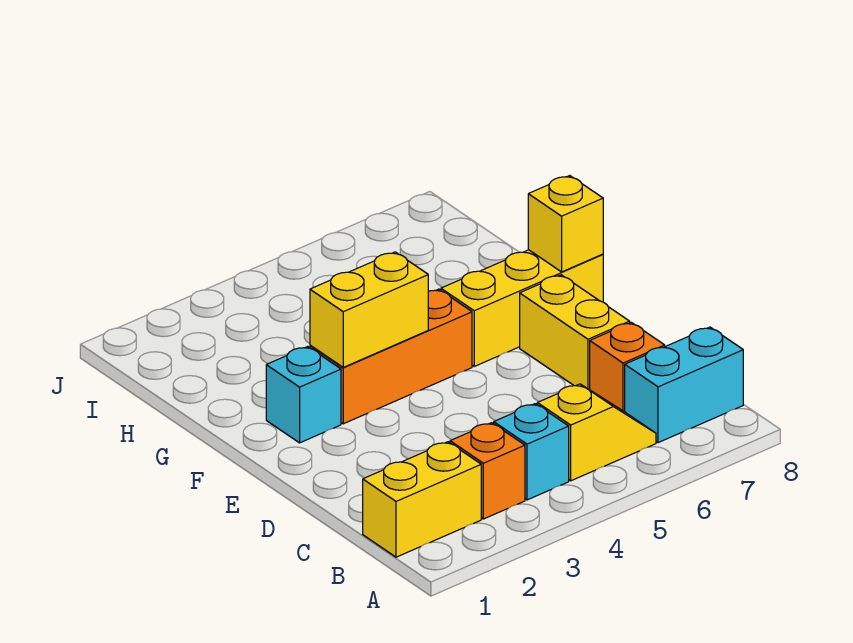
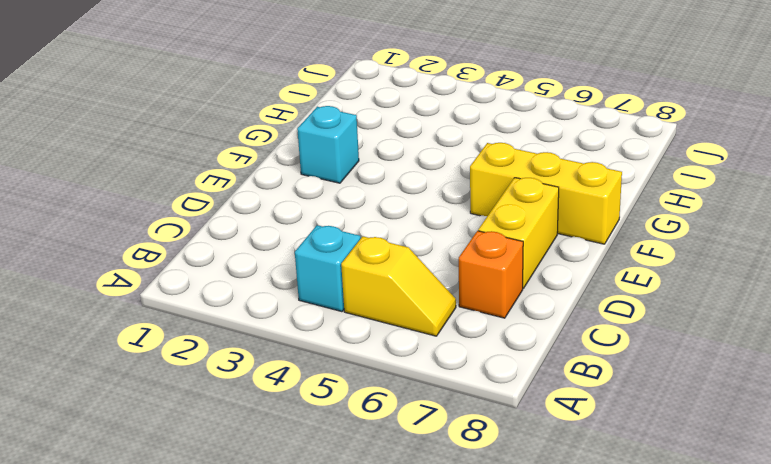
none -> yellow brick B1:B2 level 1
none -> orange brick B3 level 1
none -> cyan brick B7:B8 level 1

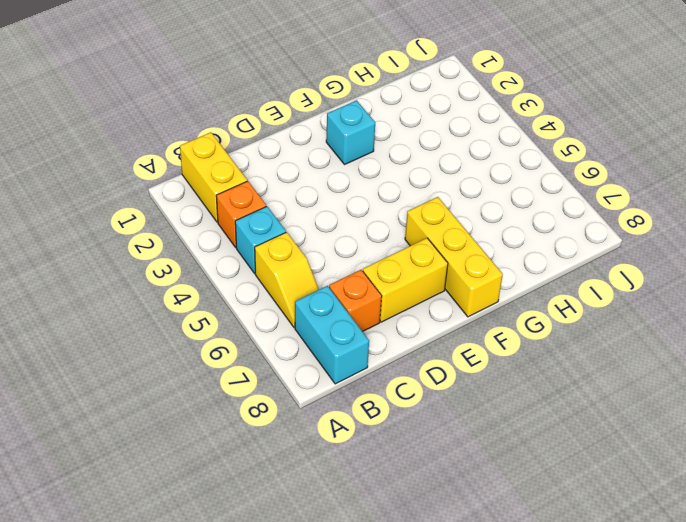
none -> orange brick F3:F5 level 1
none -> yellow brick F3:F4 level 2
none -> yellow brick F8 level 2

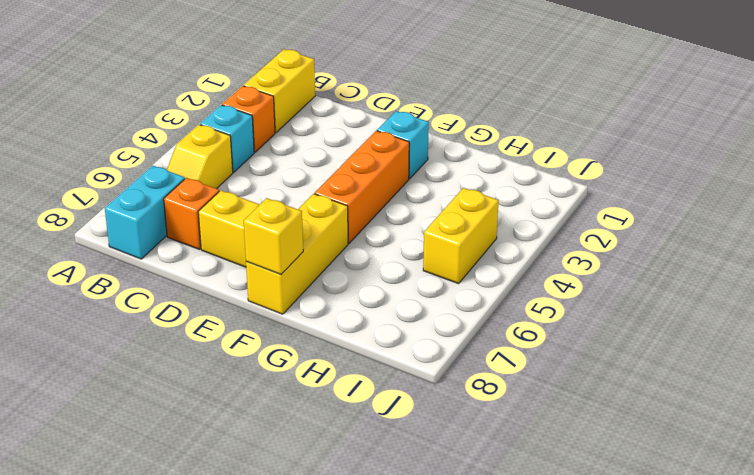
yellow brick I4:I5 level 1 -> yellow brick F3:F4 level 2

